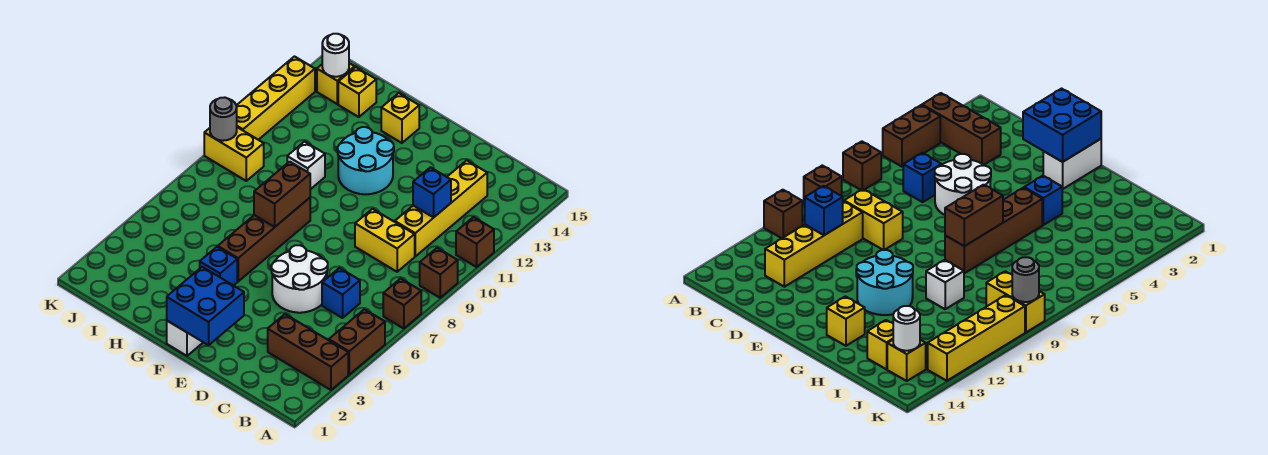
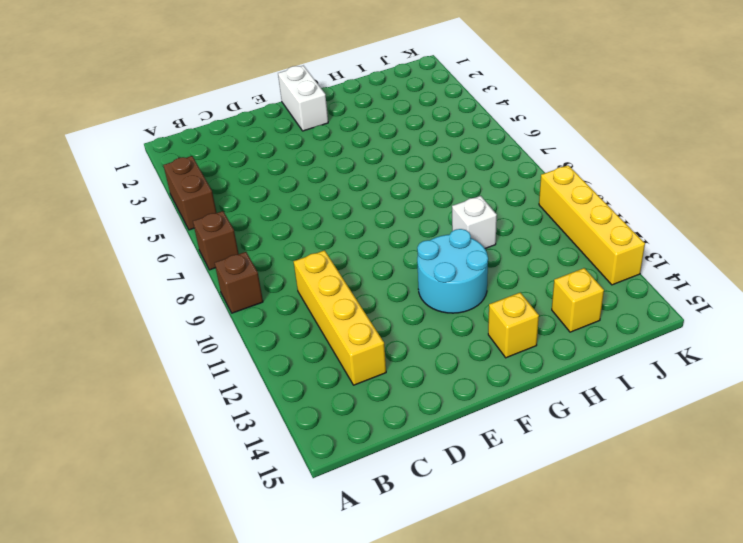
none -> brown brick A3:C3 level 1
none -> brown brick A11 level 1
none -> blue brick C6 level 1

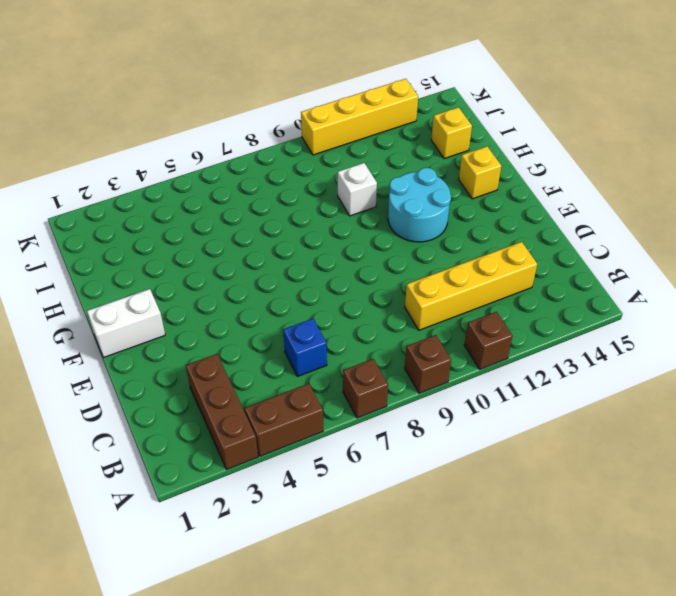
none -> yellow brick C9:D9 level 1
none -> white round brick D5:E6 level 1
none -> blue brick G4 level 1

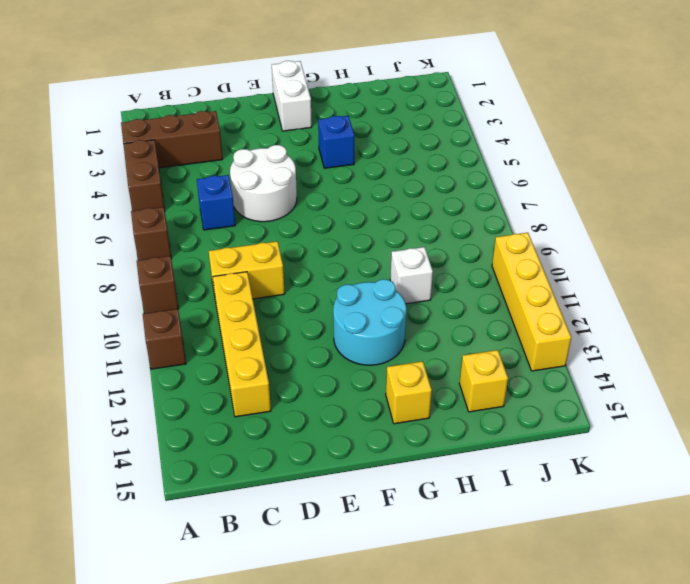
none -> brown brick G5:G8 level 1
none -> yellow brick J9:K9 level 1
none -> yellow brick J14 level 1

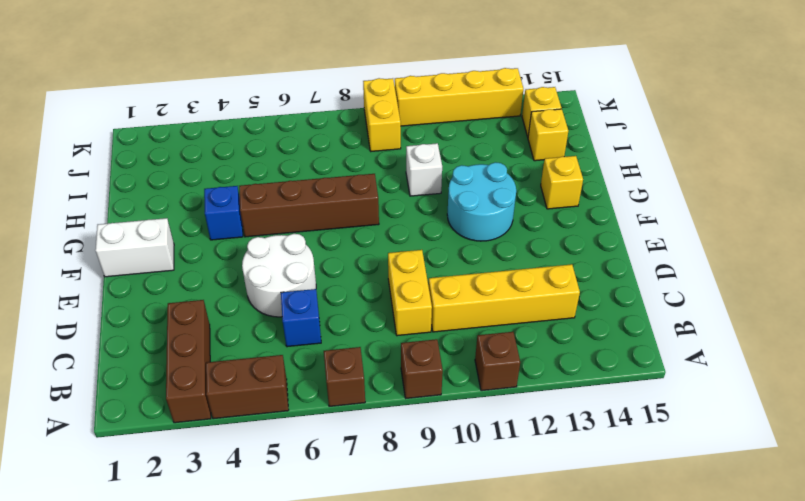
none -> blue brick C11 level 2
none -> blue brick E1:F2 level 2
none -> brown brick G7:G8 level 2

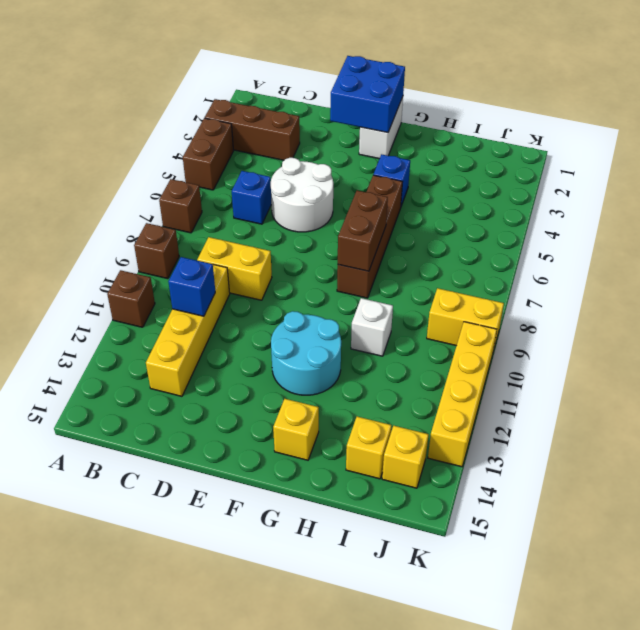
none -> white round brick J14 level 2
none -> grey round brick K9 level 2

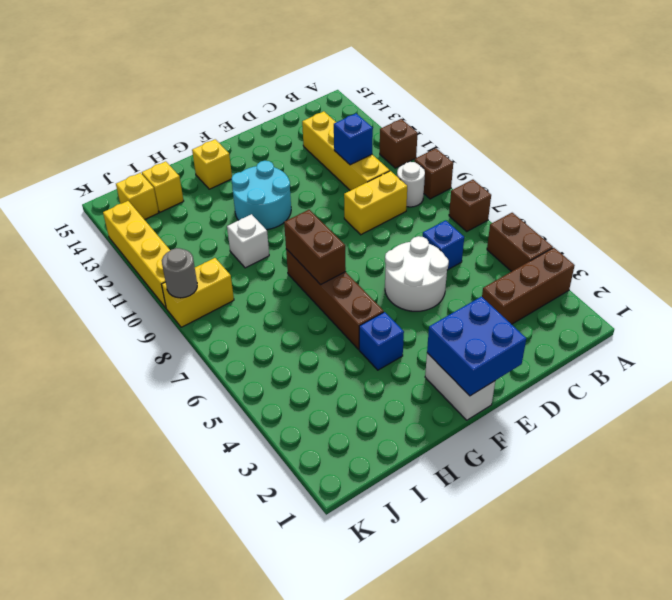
white round brick B9 level 1 -> white round brick J14 level 2

